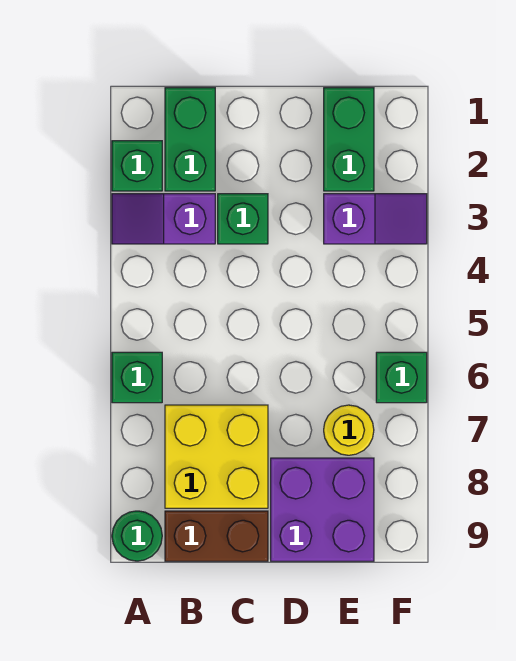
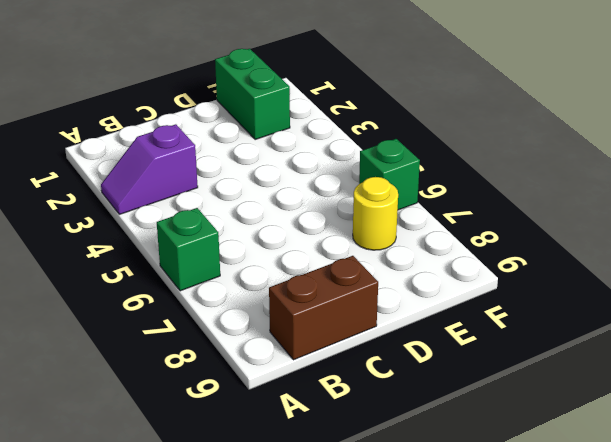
none -> green brick A2 level 1
none -> green round brick A9 level 1
none -> green brick B1:B2 level 1

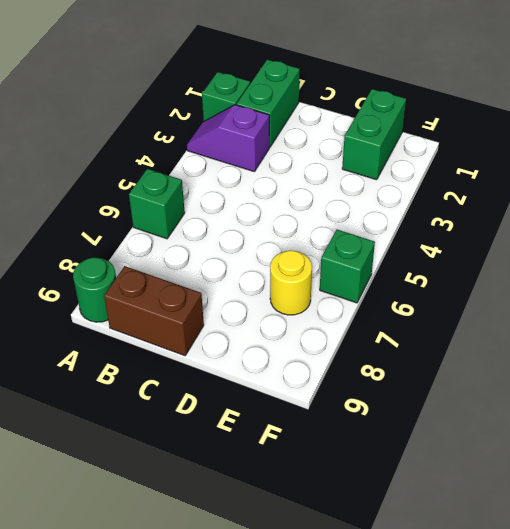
none -> yellow brick B7:C8 level 1
none -> green brick C3 level 1
none -> purple brick D8:E9 level 1

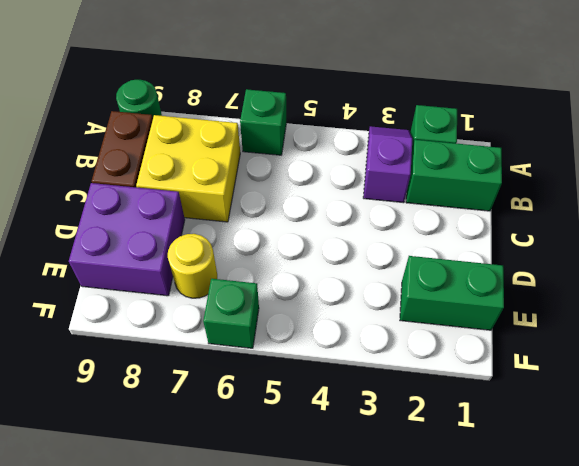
none -> green brick C3 level 1
none -> purple slope E3:F3 level 1 top E

